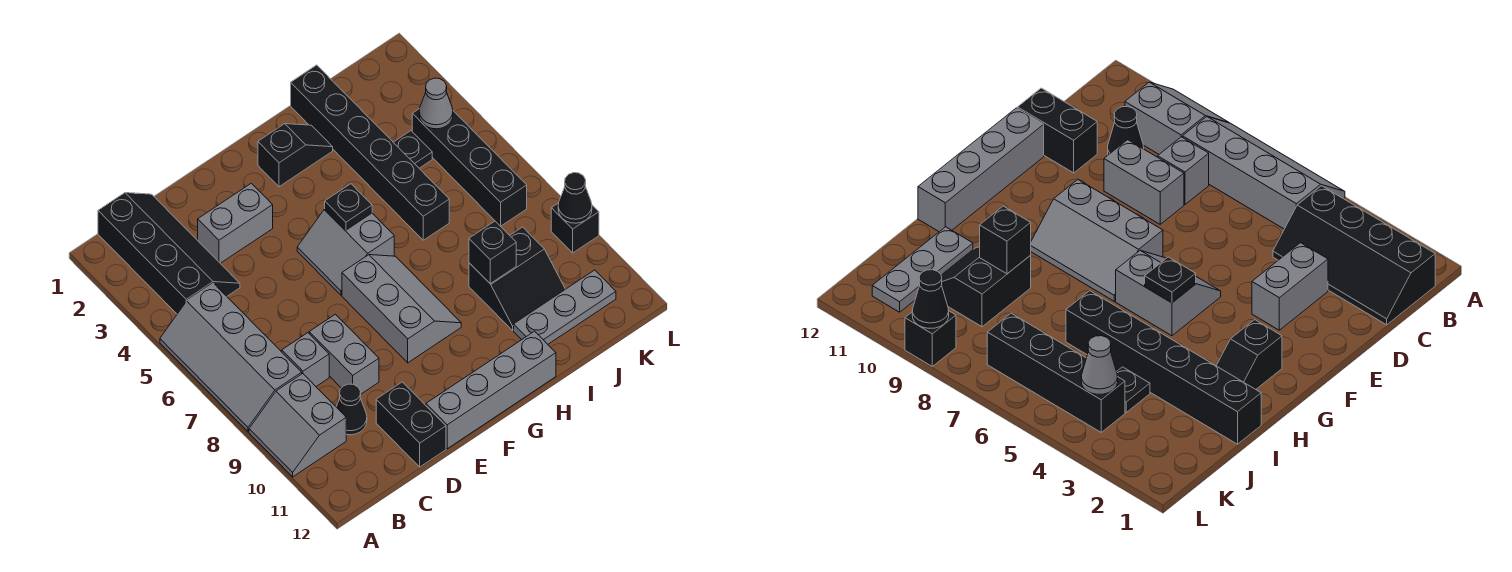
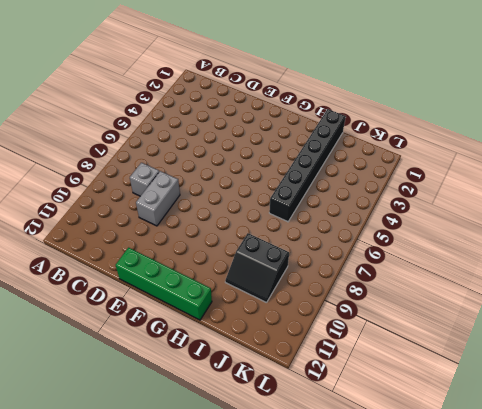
green brick E12:H12 level 1 -> grey brick E12:H12 level 1
none -> grey slope A5:B8 level 1 top B
none -> grey slope A9:B10 level 1 top B
none -> black slope B1:C4 level 1 top B

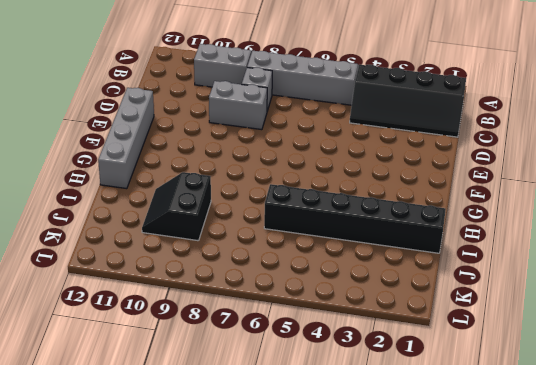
none -> black cone C10 level 1
none -> grey brick D3:E3 level 1
none -> black brick D11:D12 level 1

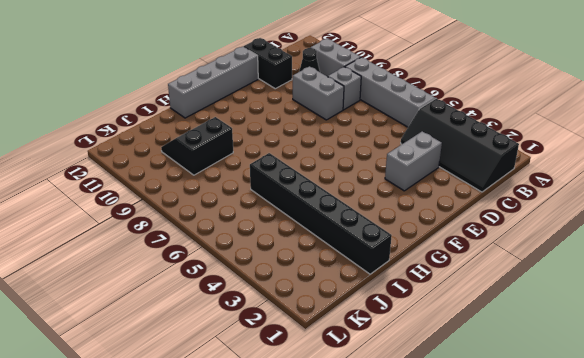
none -> grey slope F5:G6 level 1 top G
none -> grey slope F7:G9 level 1 top F
none -> black slope G2:H2 level 1 top G

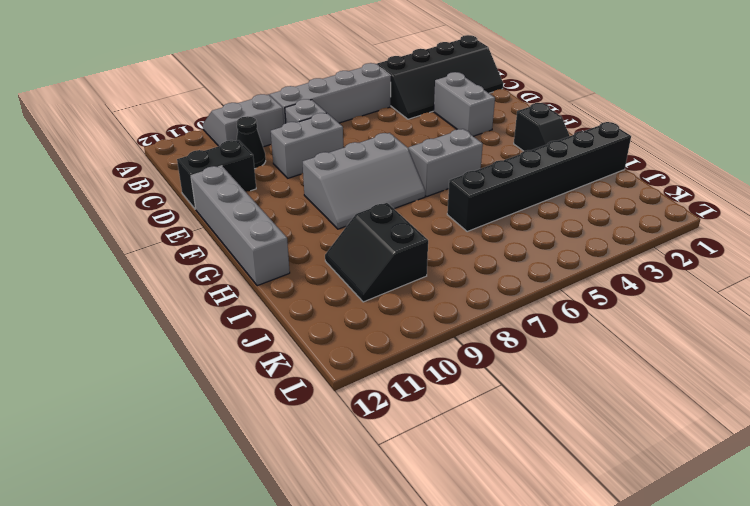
none -> grey plate I11:K11 level 1
none -> black plate J4 level 1
none -> black brick K4:K7 level 1

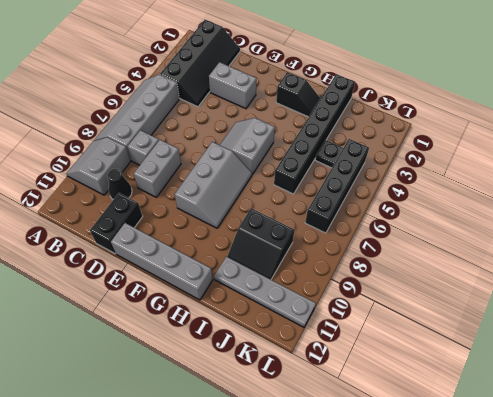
grey plate I11:L11 level 1 -> grey plate I11:K11 level 1
none -> black brick L9 level 1
none -> black plate G5 level 2
none -> black brick I9 level 2

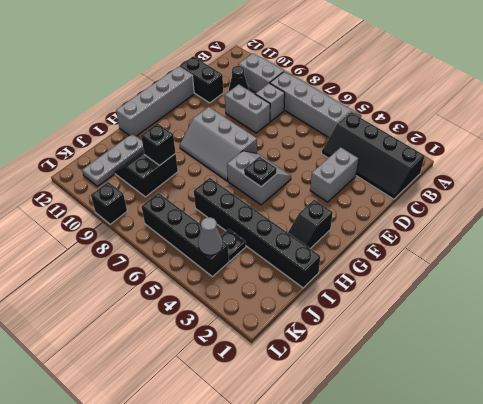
none -> black cone L9 level 2

